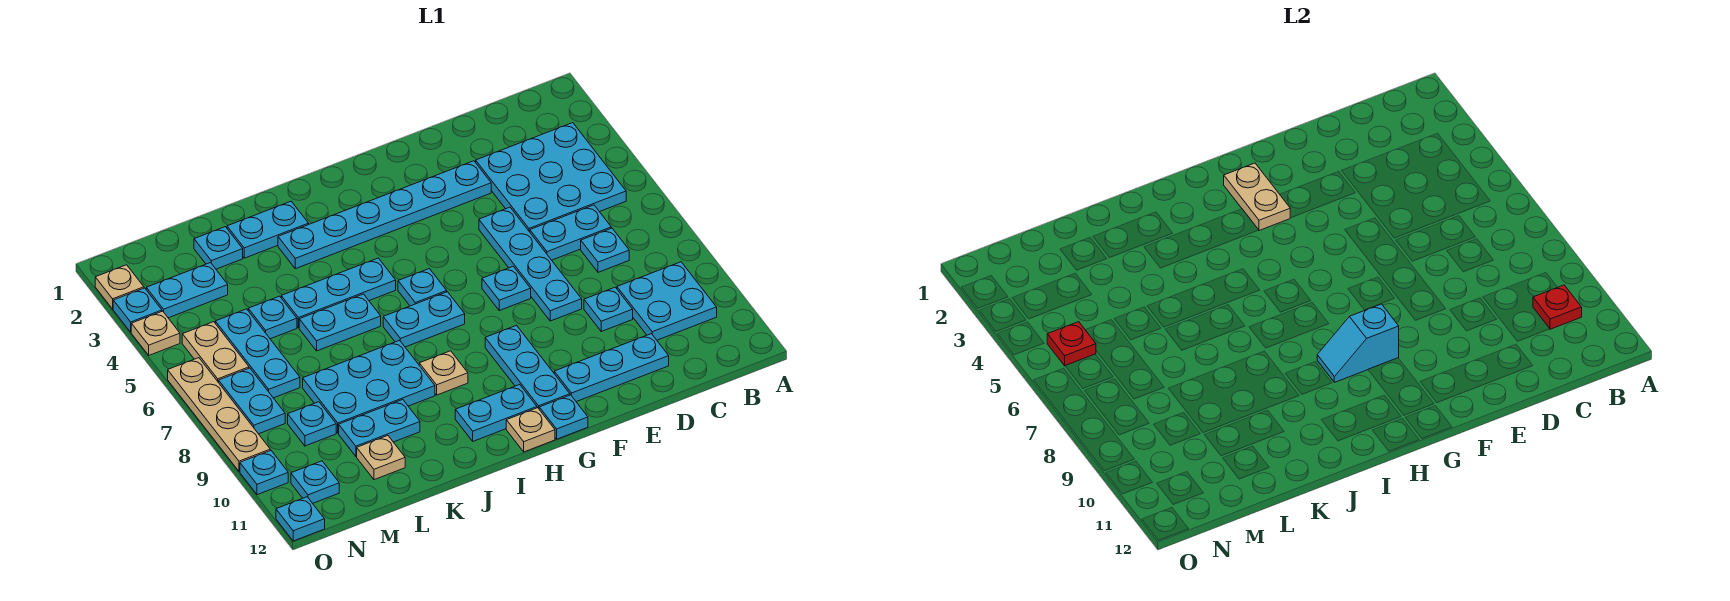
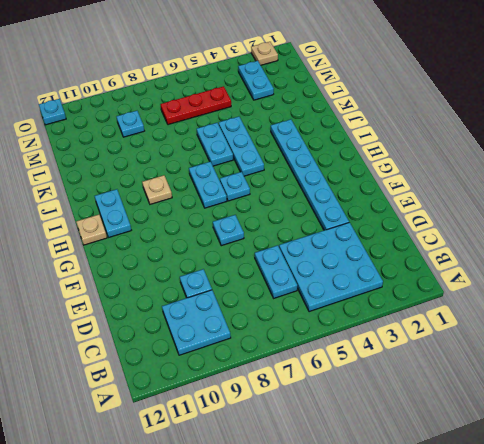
red plate M5:M7 level 1 -> cyan plate M5:M7 level 1
none -> cyan plate C7 level 1
none -> cyan plate D11:F11 level 1
none -> cyan plate E5:E8 level 1
none -> cyan plate G9:G11 level 1

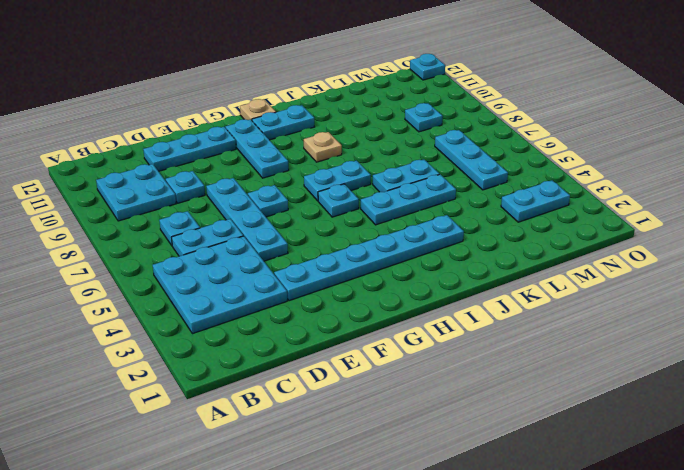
none -> cyan plate G12 level 1
none -> cyan plate J2:K2 level 1
none -> cyan plate J8:L9 level 1
none -> cyan plate K10:L10 level 1

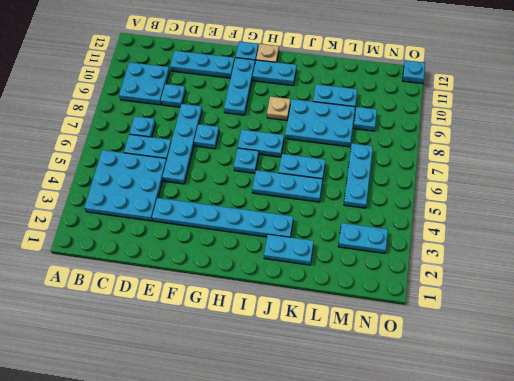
none -> cyan plate L2 level 1
none -> cyan plate L5 level 1
none -> tan plate L11 level 1
none -> tan plate N5:N6 level 1

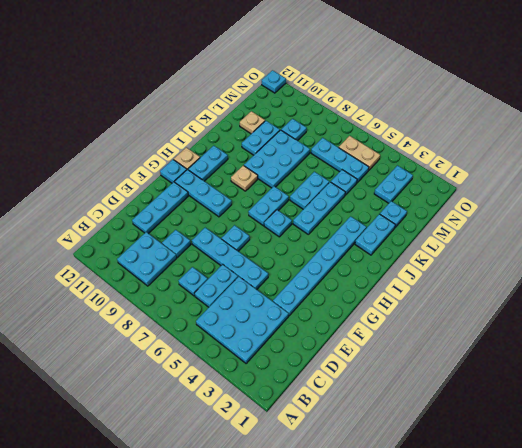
none -> cyan plate N7:N8 level 1
none -> cyan plate N11 level 1
none -> tan plate O2 level 1
none -> cyan plate O3 level 1

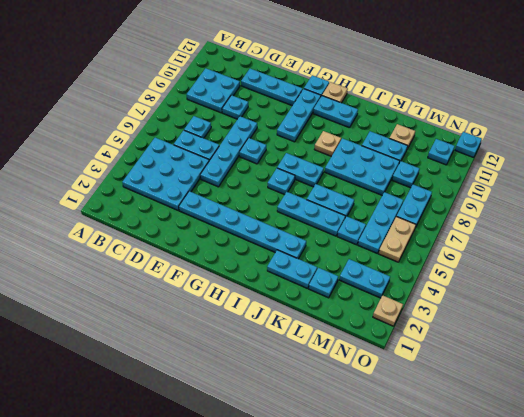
none -> cyan plate O3 level 1
none -> tan plate O4 level 1
none -> tan plate O6:O9 level 1
none -> cyan plate O10 level 1

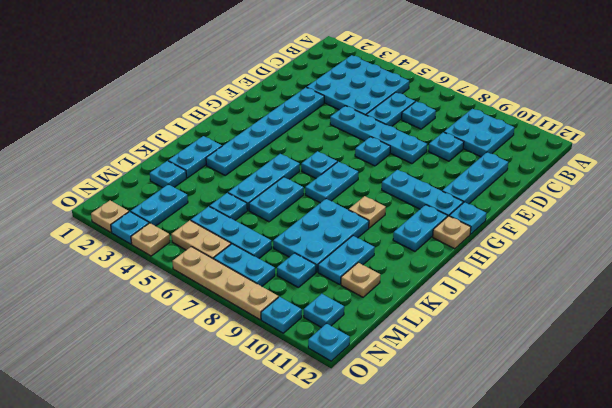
none -> red plate B10 level 2
none -> tan plate G2:G3 level 2
none -> cyan slope G9:H9 level 2 top G
none -> red plate N5 level 2

